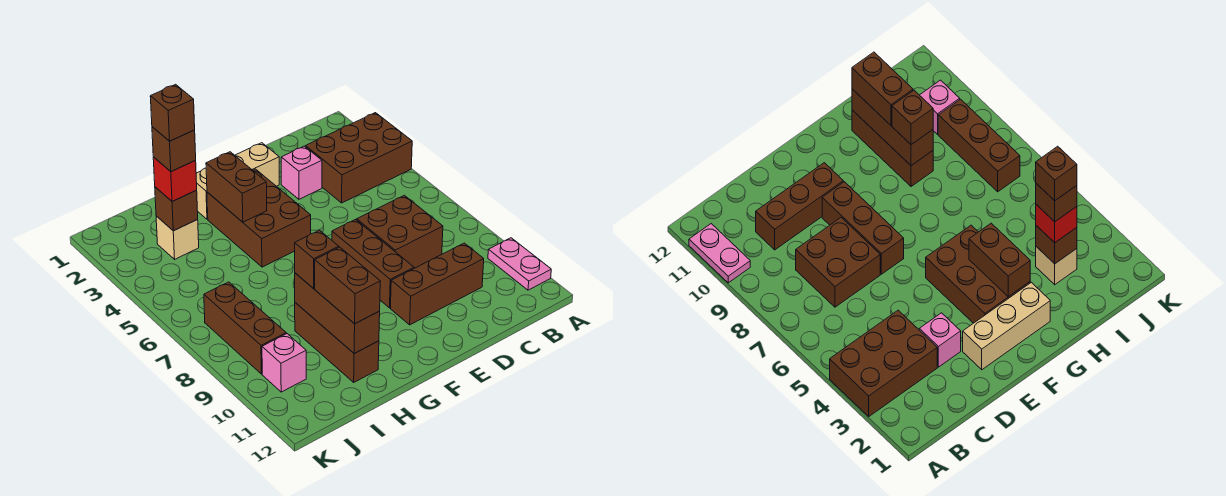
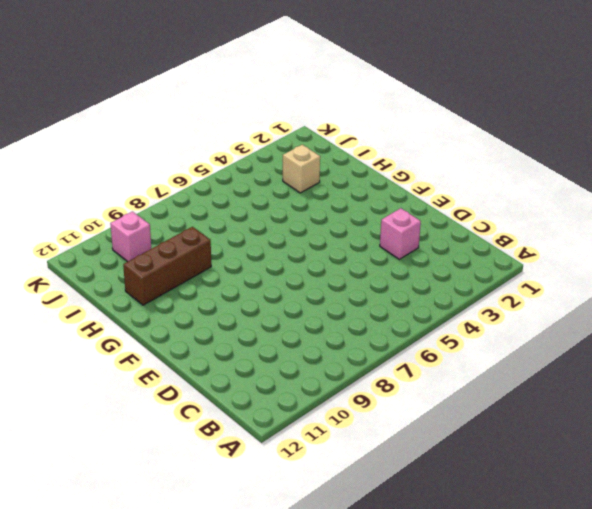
none -> brown brick A3:C4 level 1
none -> pink plate A10:A11 level 1
none -> brown brick C7:D8 level 1

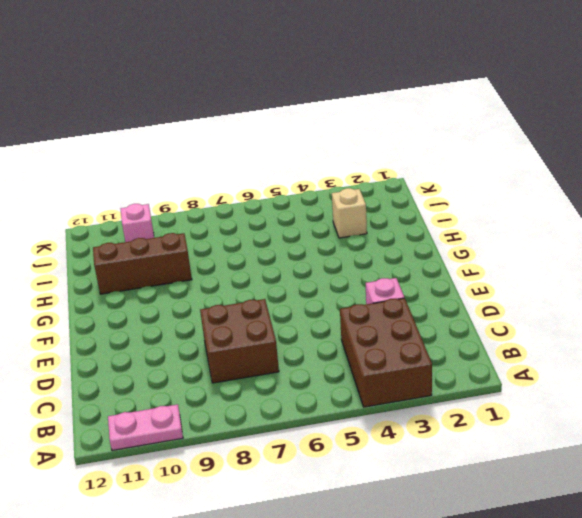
none -> brown brick C10:E10 level 1
none -> tan brick E2:G2 level 1
none -> brown brick E7:E9 level 1

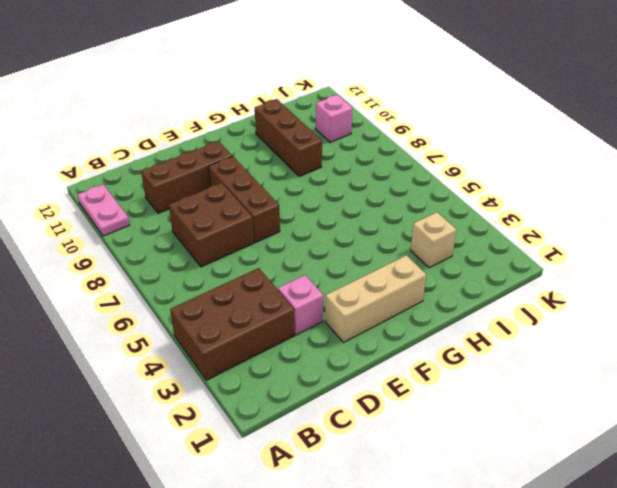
none -> brown brick F3:G5 level 1
none -> brown brick J7:J9 level 1
none -> brown brick G3:G4 level 2

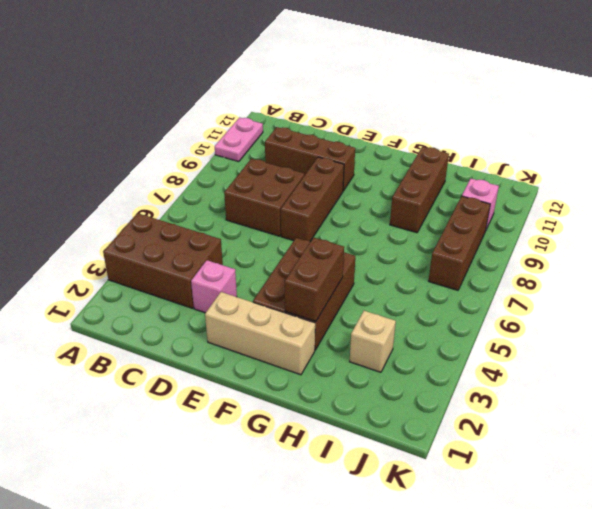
none -> brown brick H9:H11 level 2
none -> brown brick I3 level 2
none -> brown brick H9 level 3

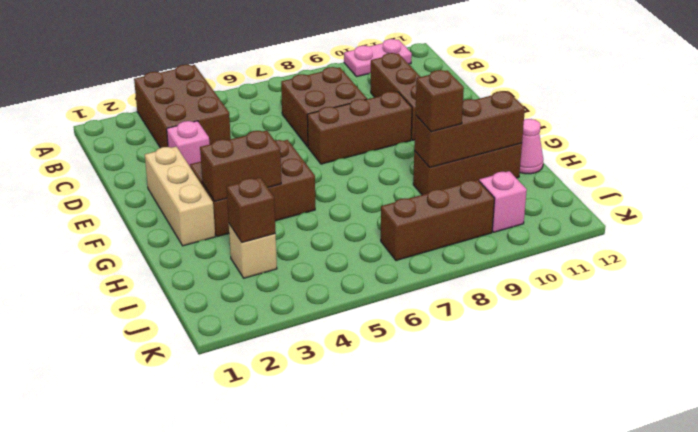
pink cone H12 level 1 -> none
none -> brown brick H10:H11 level 3
none -> red brick I3 level 3
none -> brown brick I3 level 4

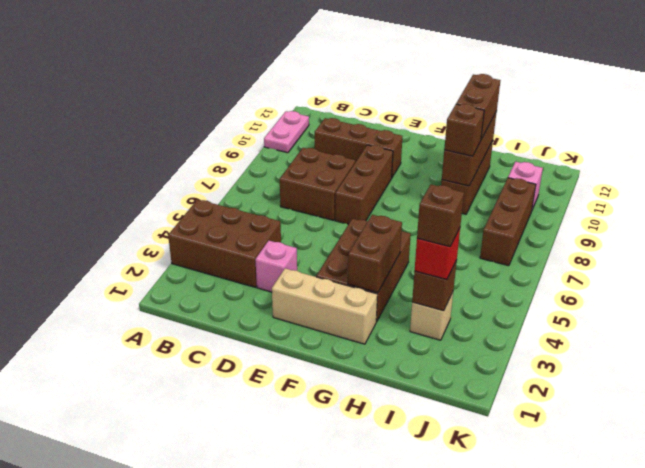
none -> brown brick I3 level 5

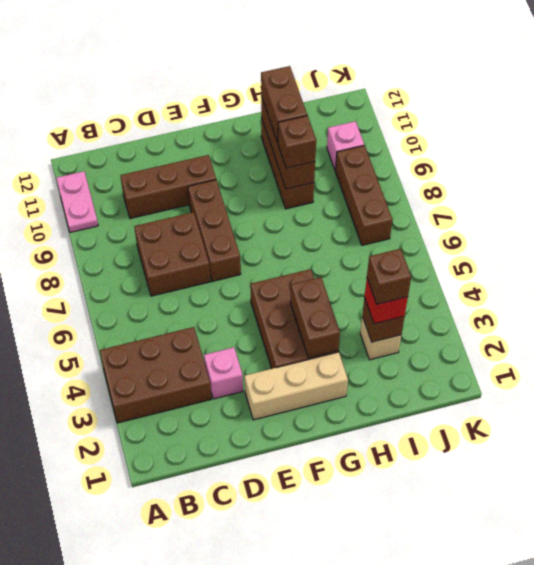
none -> brown brick I3 level 5

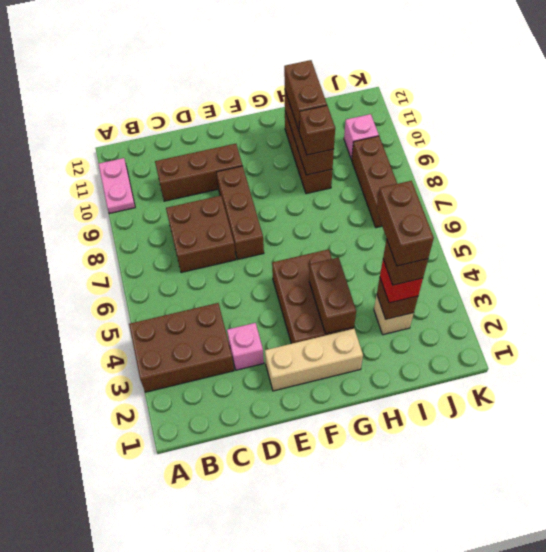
brown brick I3:I4 level 5 -> brown brick I3 level 5

